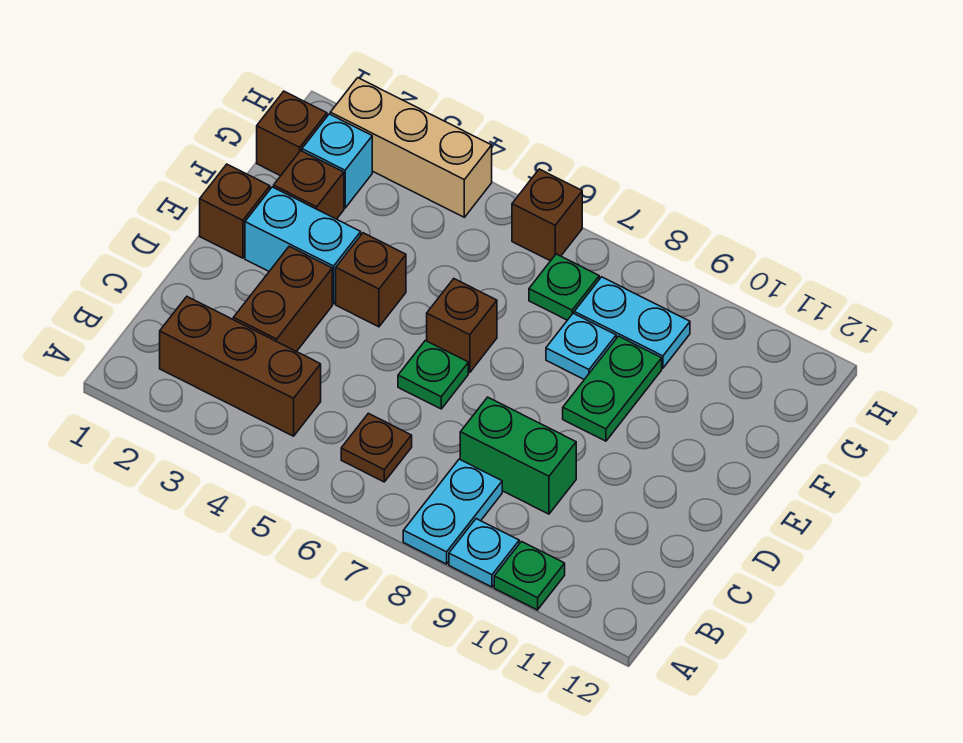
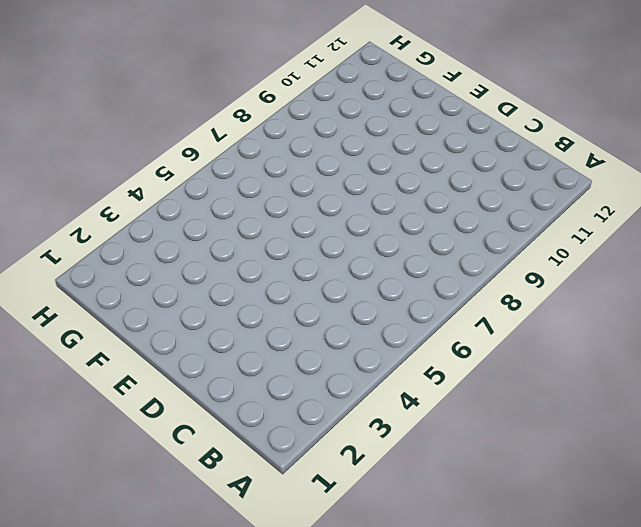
none -> cyan plate A8:B8 level 1
none -> cyan plate A9 level 1
none -> green plate A10 level 1

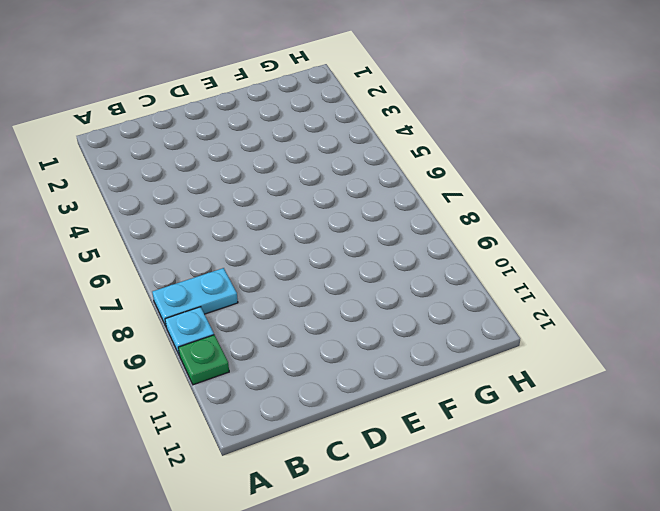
none -> brown brick B2:B4 level 1
none -> brown plate B6 level 1
none -> brown brick C3:D3 level 1

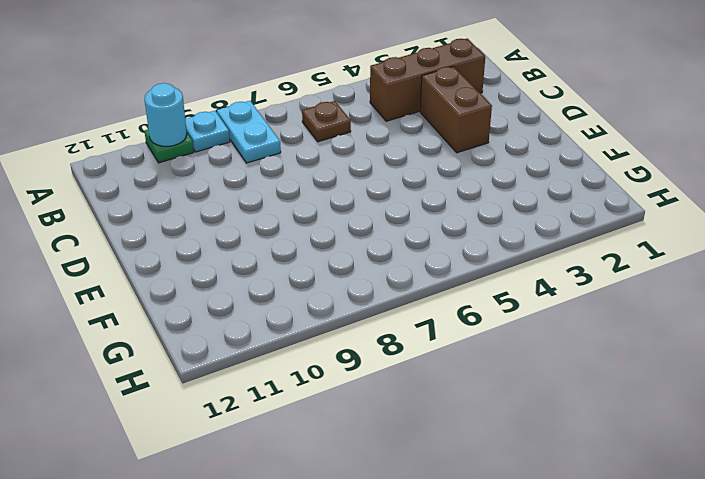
cyan round brick A10 level 2 -> none
none -> green brick C8:C9 level 1
none -> green plate D6 level 1
none -> brown brick E1 level 1

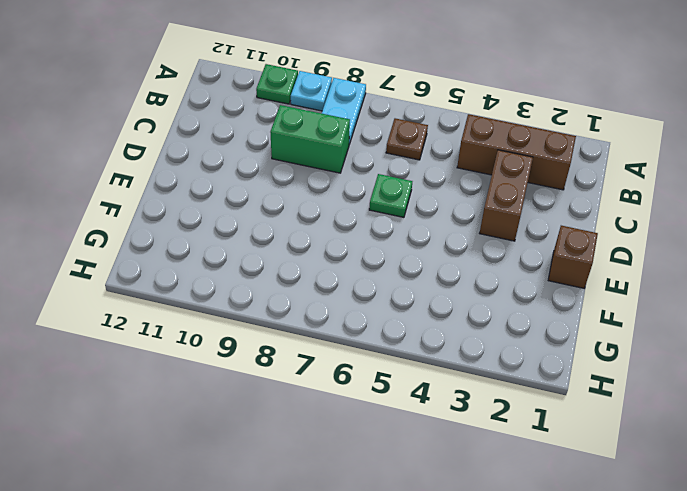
none -> cyan brick E2:E3 level 1
none -> brown brick E4 level 1
none -> brown brick E6 level 1

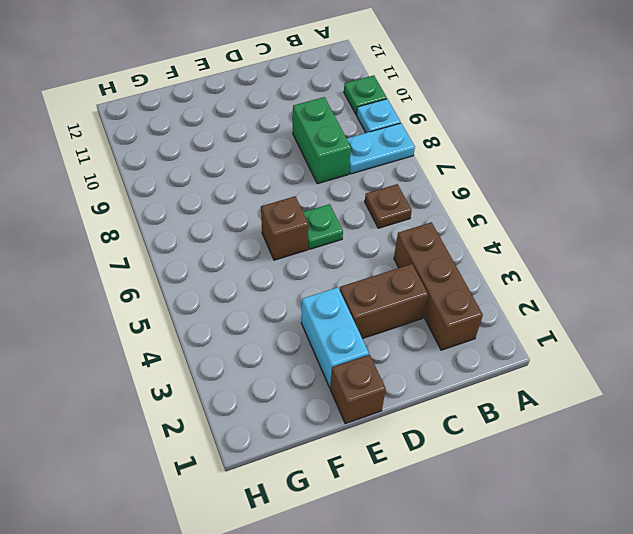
none -> brown brick E4 level 1
none -> green plate E9:F9 level 1
none -> brown brick F2 level 1

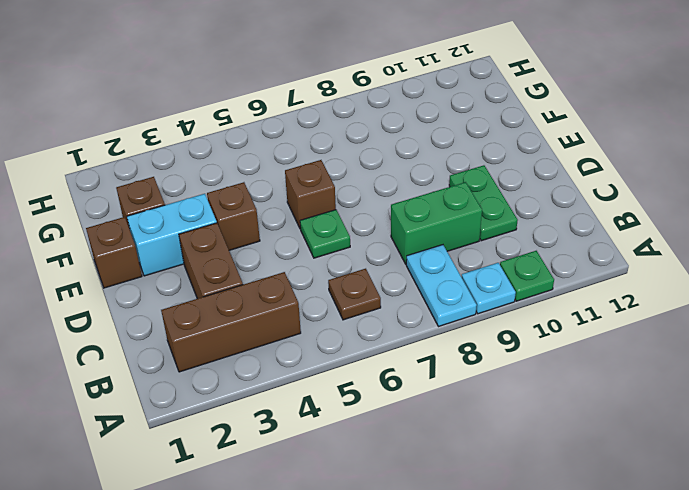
green plate C10:D10 level 1 -> green plate E9:F9 level 1
none -> cyan plate F8 level 1
none -> brown brick G1 level 1
none -> cyan brick G2 level 1

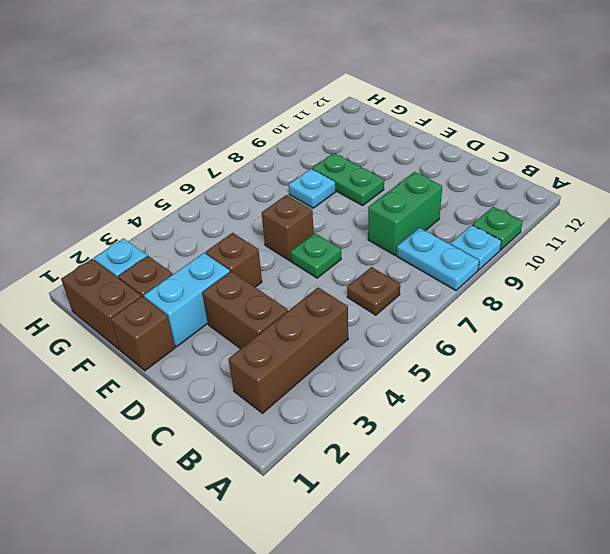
brown brick F1:G1 level 1 -> brown brick G1 level 1
none -> green plate G7 level 1
none -> cyan plate G8:G9 level 1
none -> tan brick H2:H4 level 1

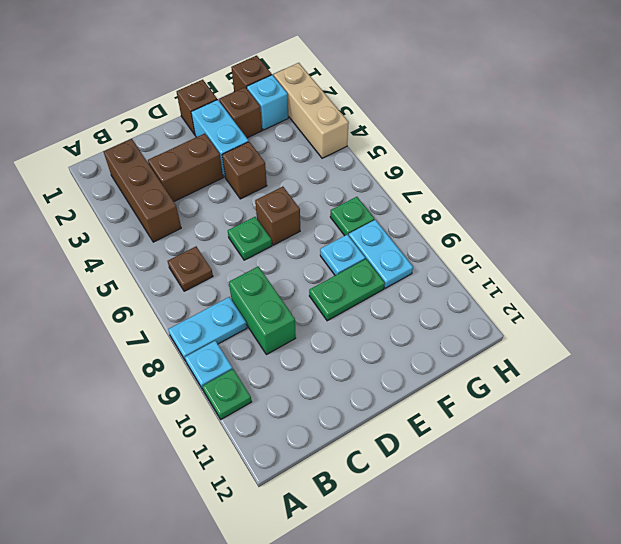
none -> brown brick H6 level 1

